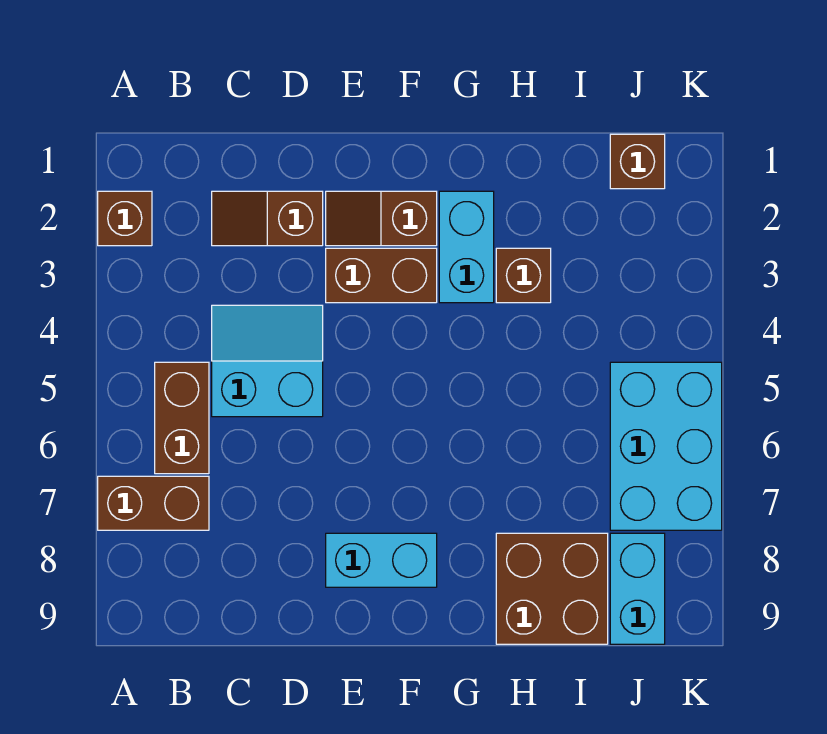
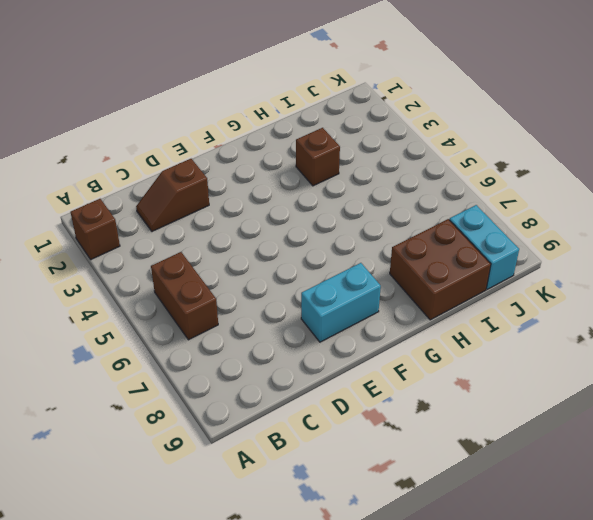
none -> brown brick A7:B7 level 1
none -> cyan slope C4:D5 level 1 top 5
none -> brown slope E2:F2 level 1 top F

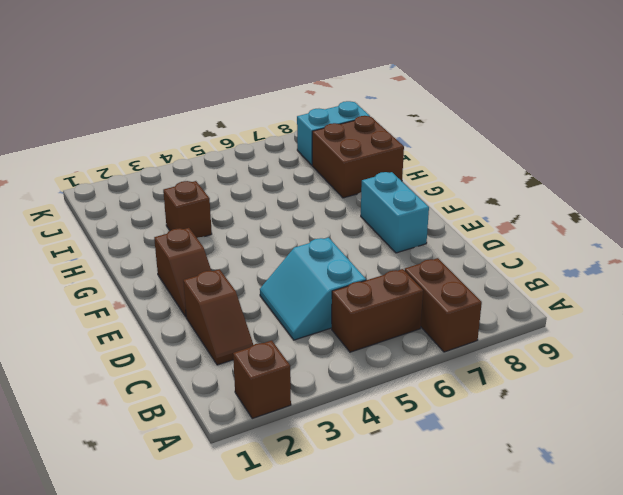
none -> brown brick E3:F3 level 1
none -> cyan brick G2:G3 level 1
none -> brown brick J1 level 1

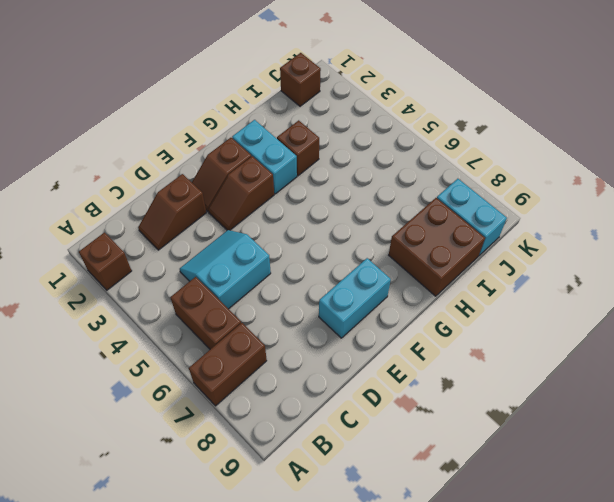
brown slope E3:F3 level 1 top F -> brown brick E3:F3 level 1
none -> cyan brick J5:K7 level 1

